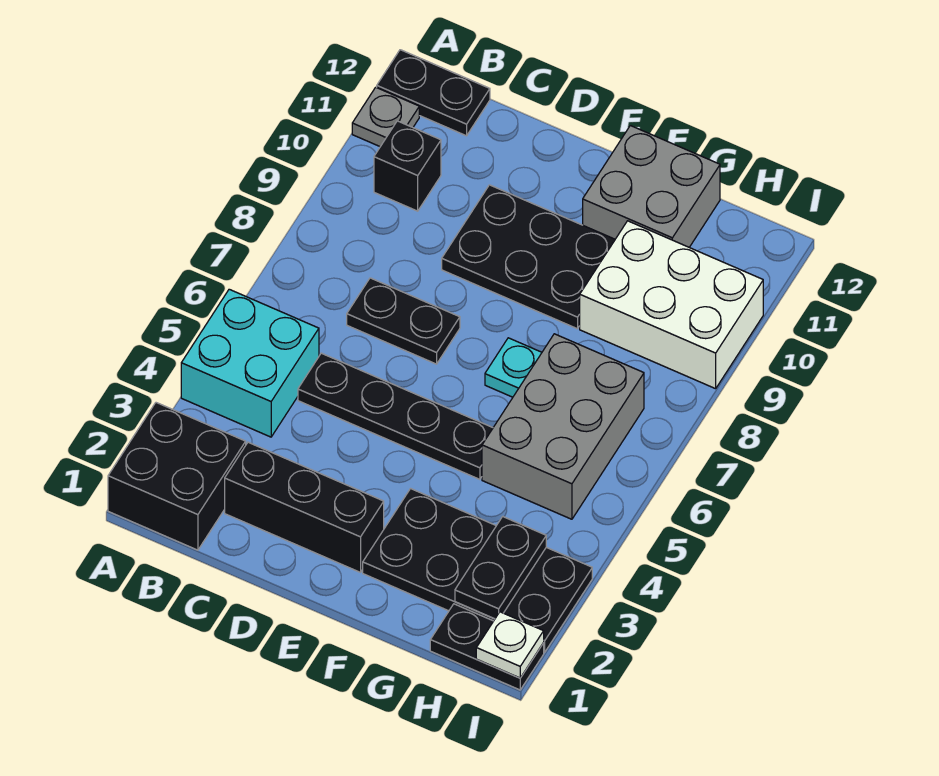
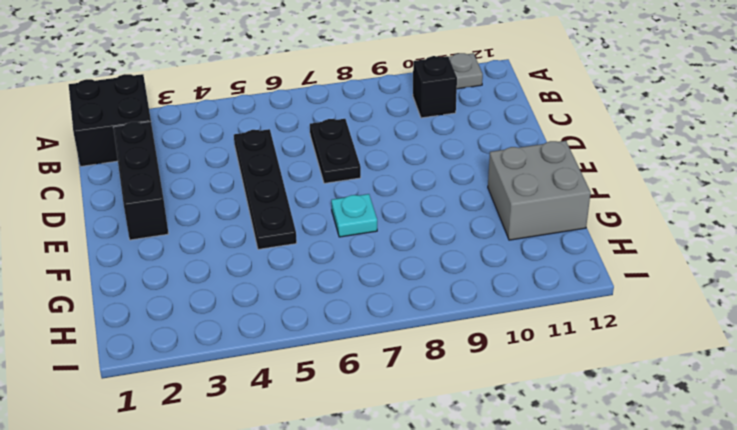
none -> cyan brick A4:B5 level 1
none -> black plate A12:B12 level 1
none -> black plate D9:F10 level 1

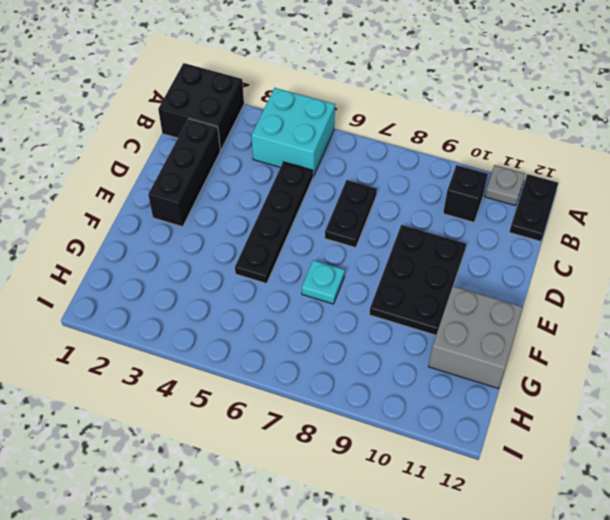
none -> black plate F2:I3 level 1
none -> grey brick G5:H7 level 1
none -> white brick G9:I10 level 1

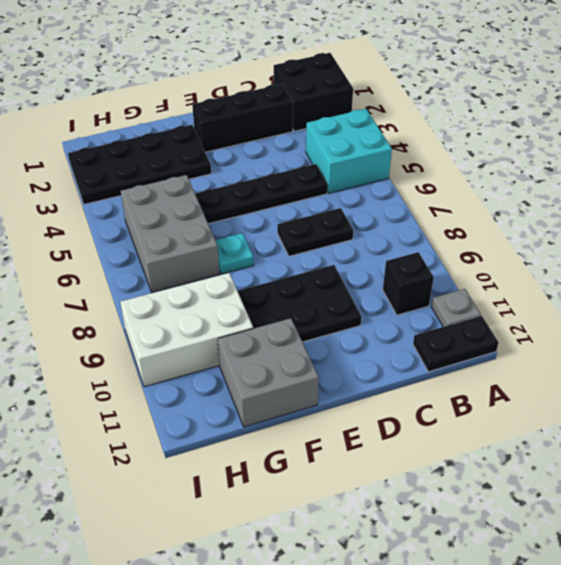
none -> black plate H1:I1 level 1
none -> black plate H2:H3 level 2
none -> white plate I1 level 2

